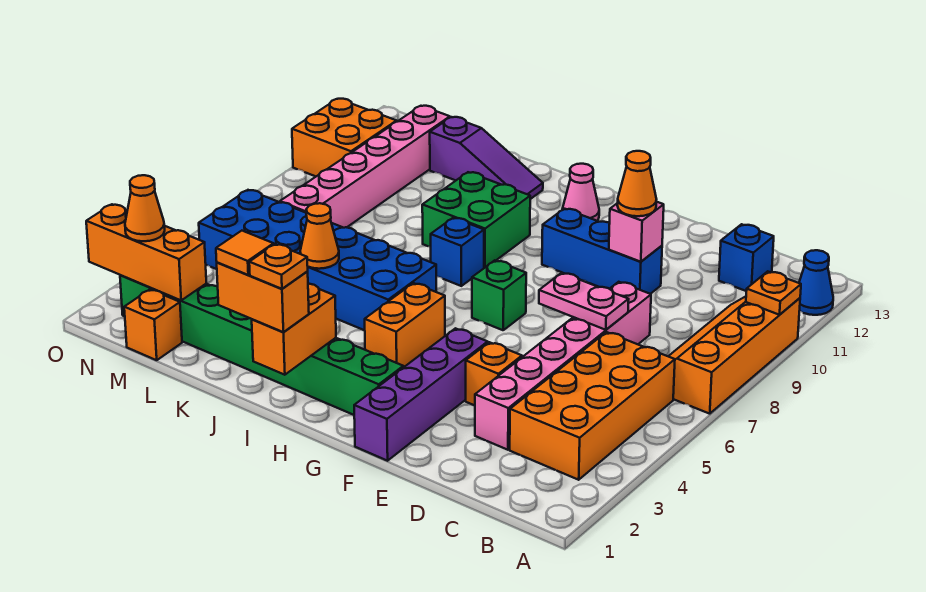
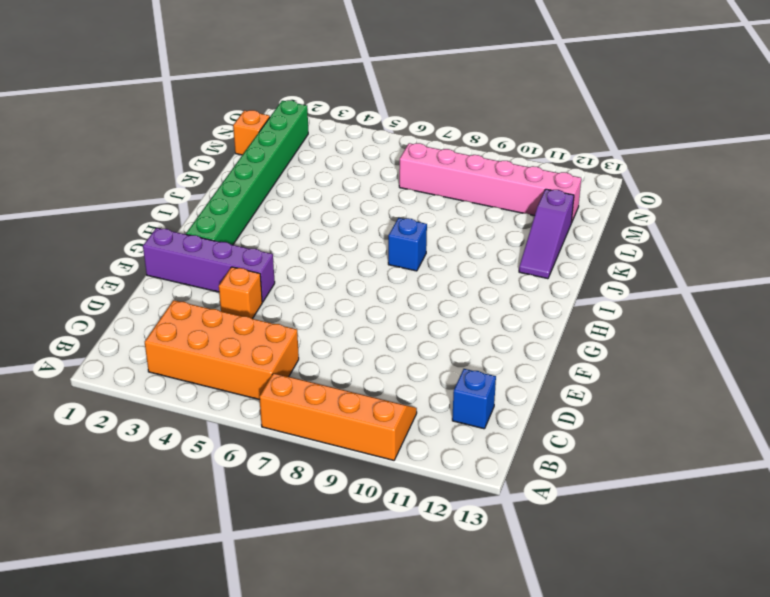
none -> blue cone A12 level 1
none -> pink brick D3:D8 level 1
none -> blue brick E10:G10 level 1
none -> green brick G7 level 1

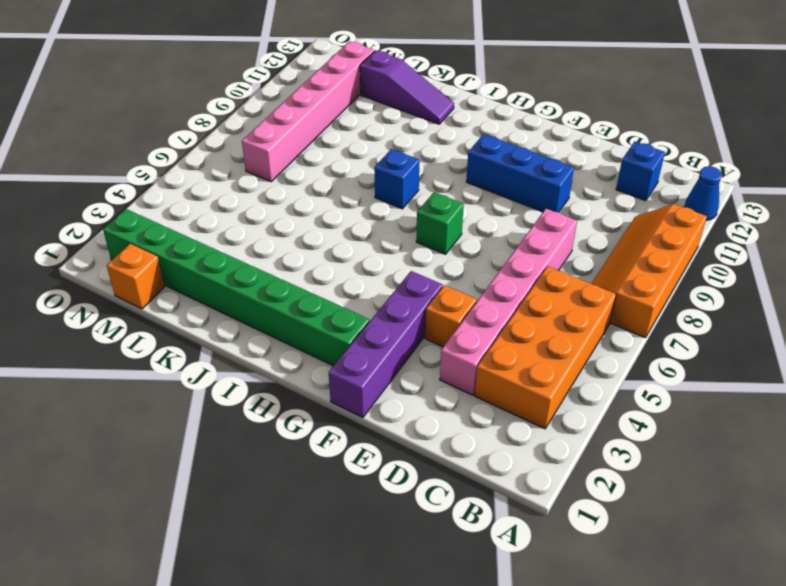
none -> orange brick H4:H5 level 1
none -> pink cone H12 level 1
none -> blue brick I5:N6 level 1
none -> green brick I9:J10 level 1

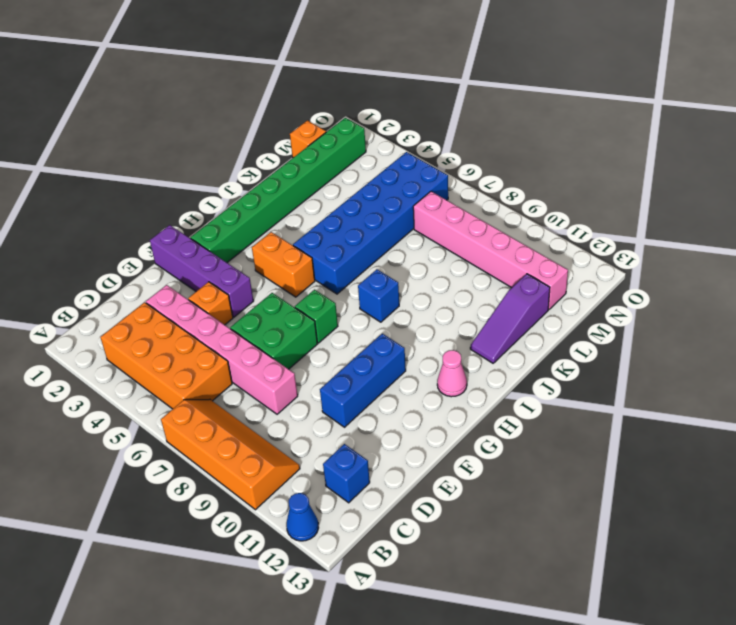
green brick E6:F7 level 1 -> green brick I9:J10 level 1
none -> orange brick N10:O11 level 1
none -> orange plate A10 level 2
none -> pink plate D7:E7 level 2
none -> pink brick E10 level 2

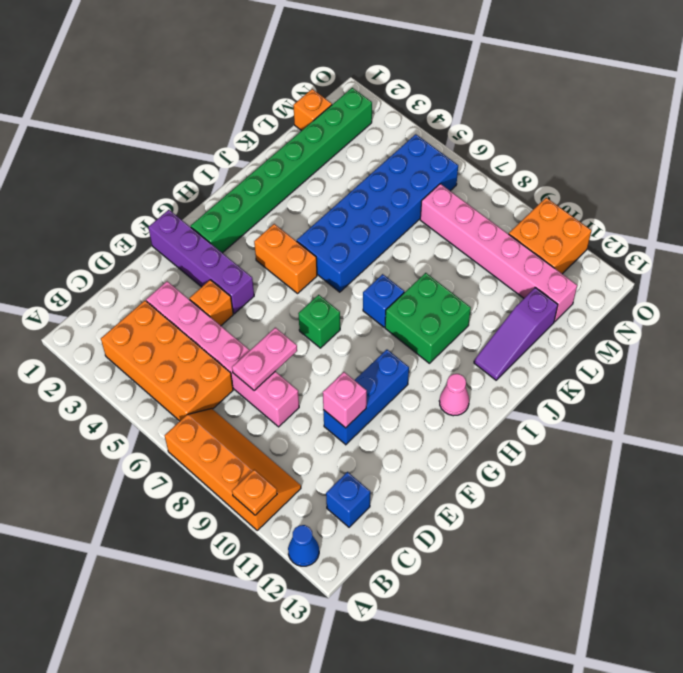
none -> orange brick I1:I2 level 2
none -> orange cone K5 level 2
none -> orange brick M2:O2 level 2
none -> orange cone E10 level 3

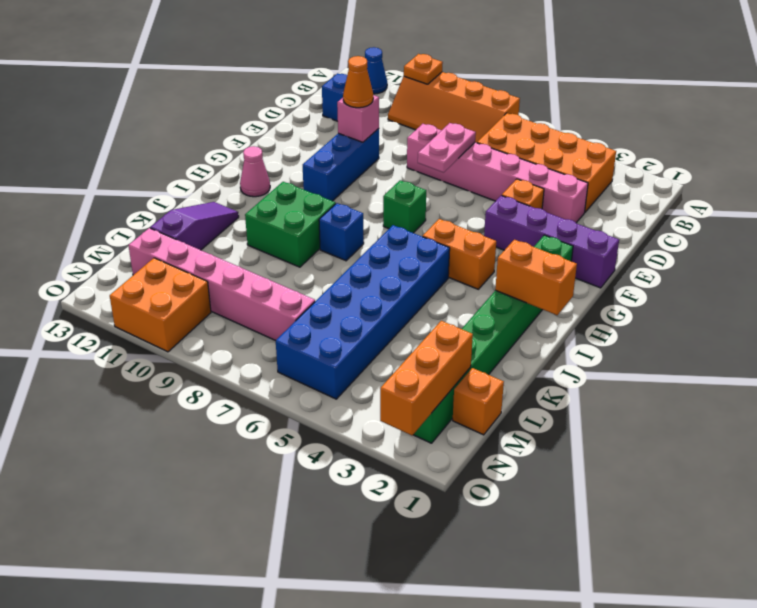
none -> orange cone K5 level 2
none -> orange brick I1:J1 level 3
none -> orange cone N2 level 3
none -> orange plate I1 level 4

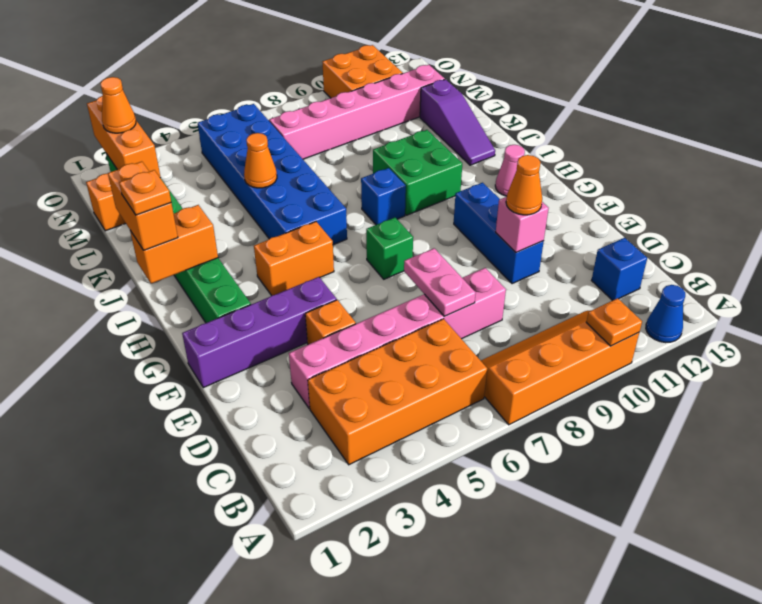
none -> orange tile J1 level 4

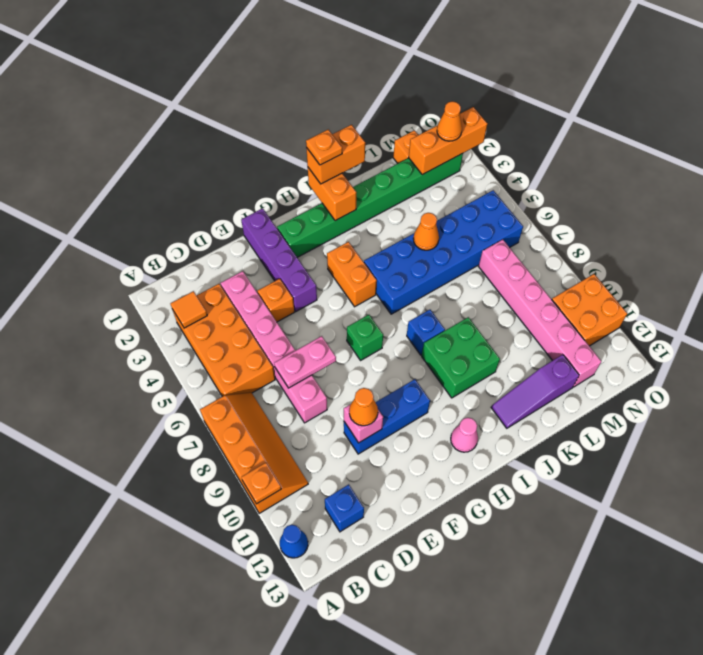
orange tile B3 level 2 -> orange tile J1 level 4

